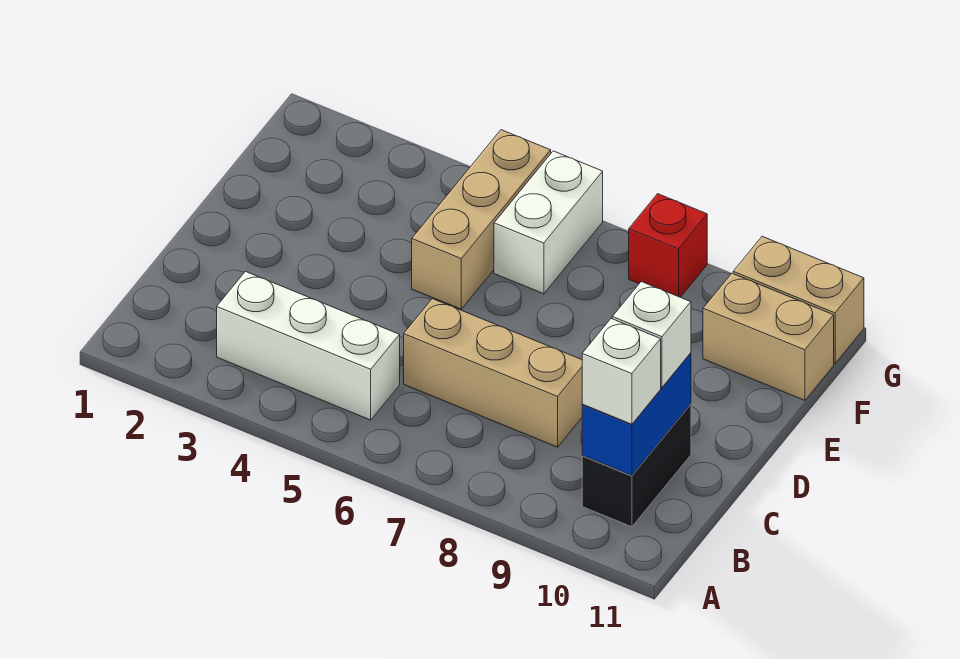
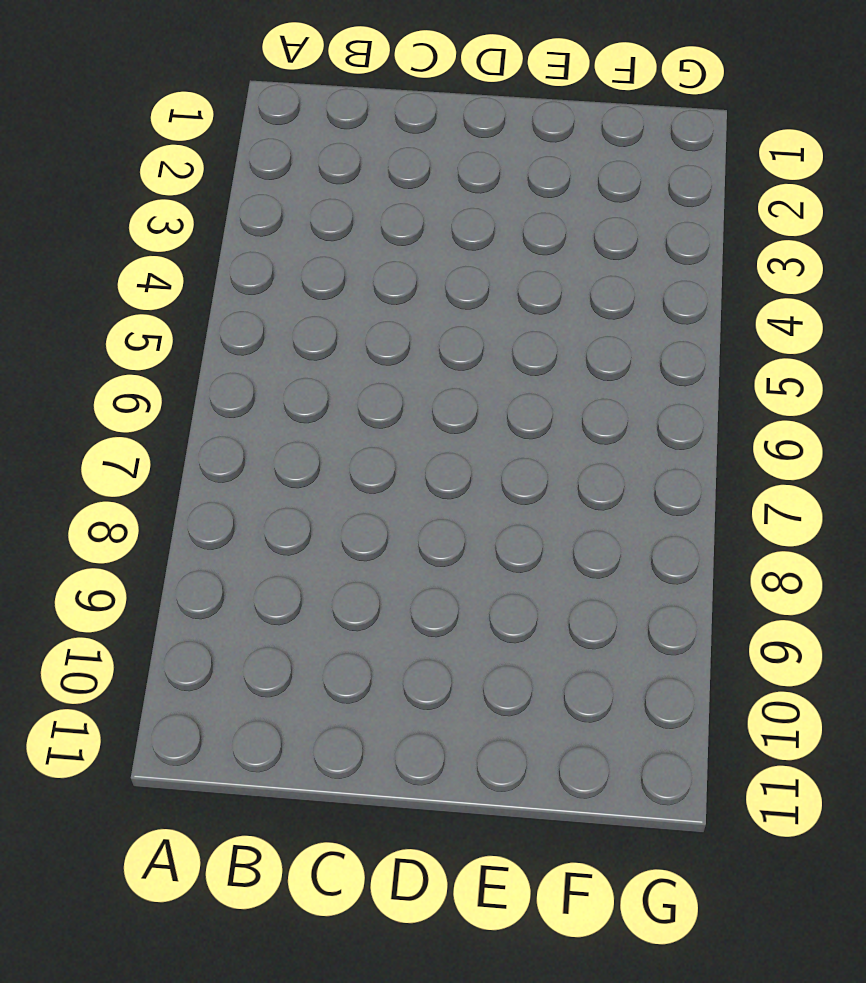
none -> white brick B3:B5 level 1
none -> black brick B10:C10 level 1

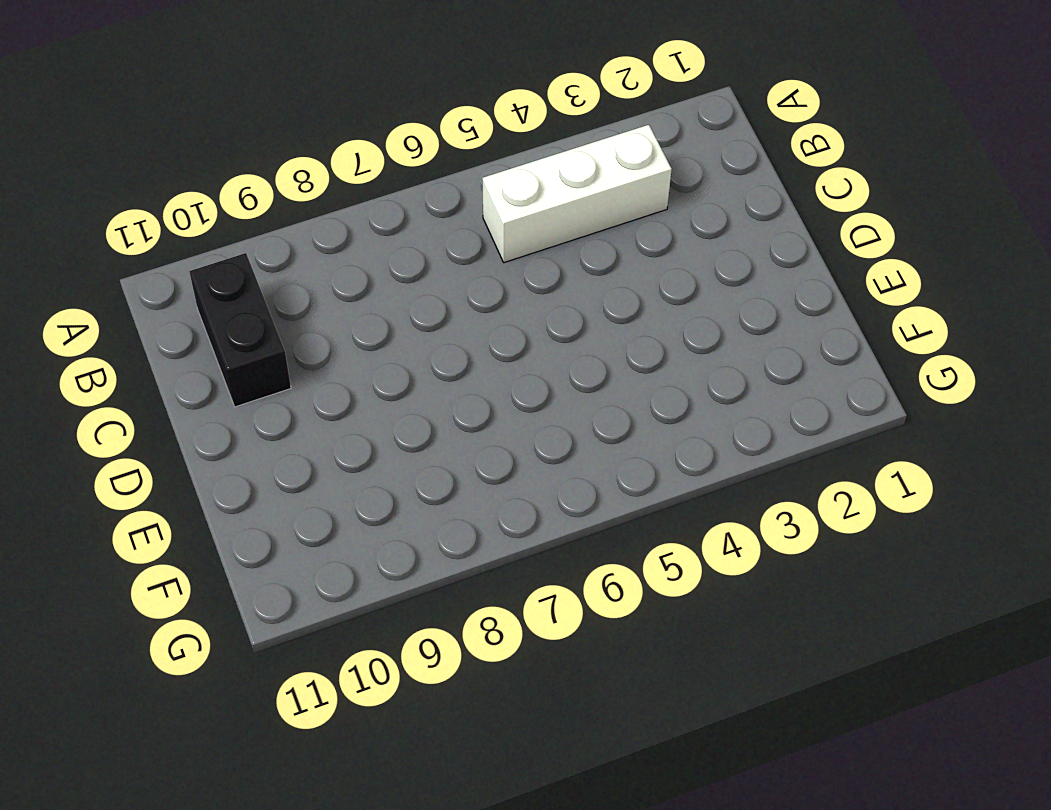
none -> tan brick C6:C8 level 1
none -> tan brick E5:G5 level 1

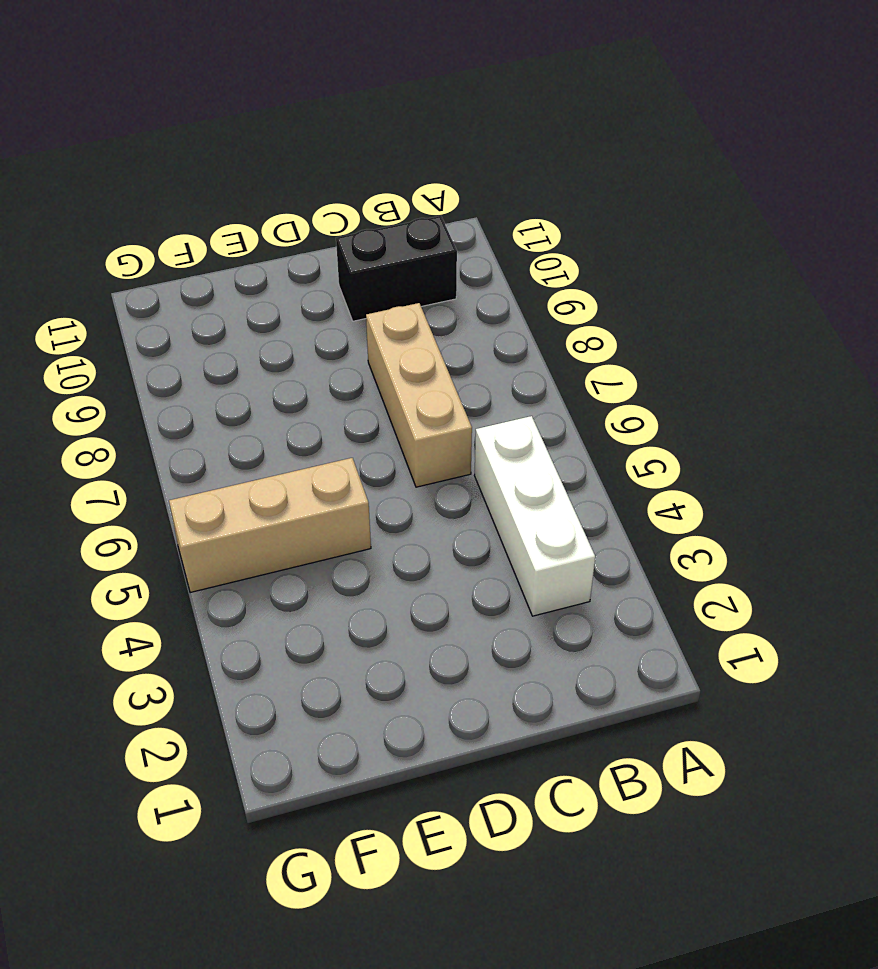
none -> white brick F6:G6 level 1
none -> tan brick F10:F11 level 1

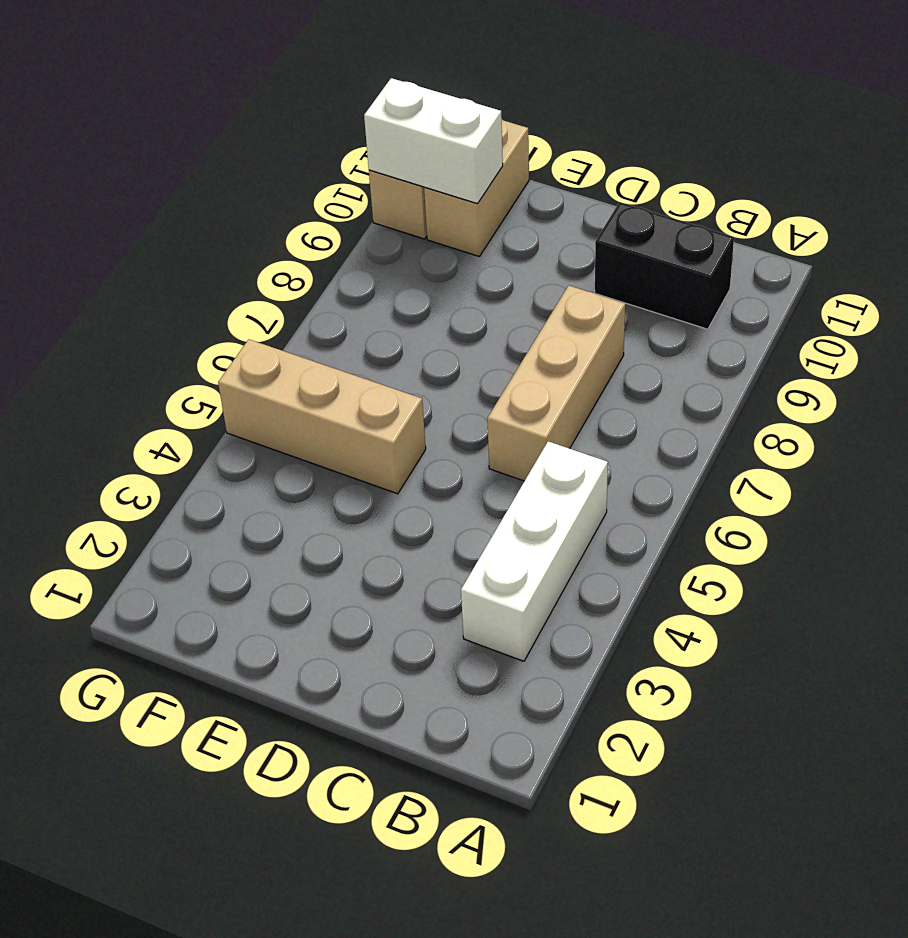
white brick F10:G10 level 2 -> white brick F6:G6 level 1
none -> red brick G8 level 1
none -> blue brick B10:C10 level 2

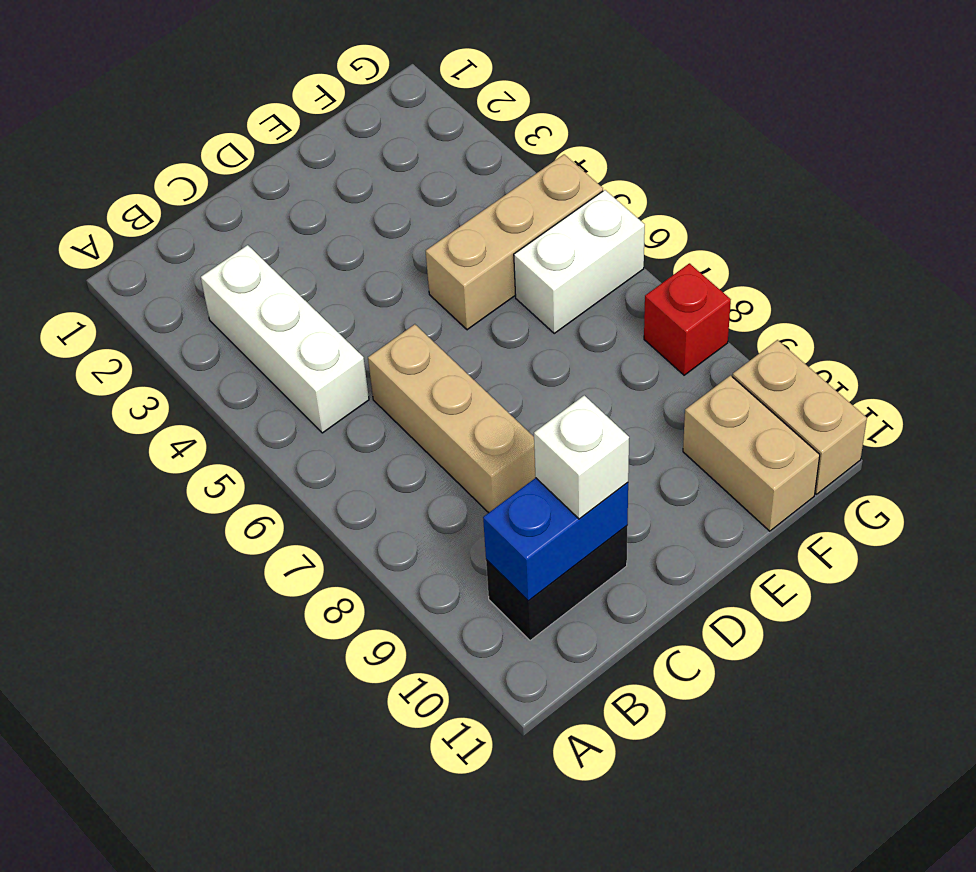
none -> white brick B10 level 3

